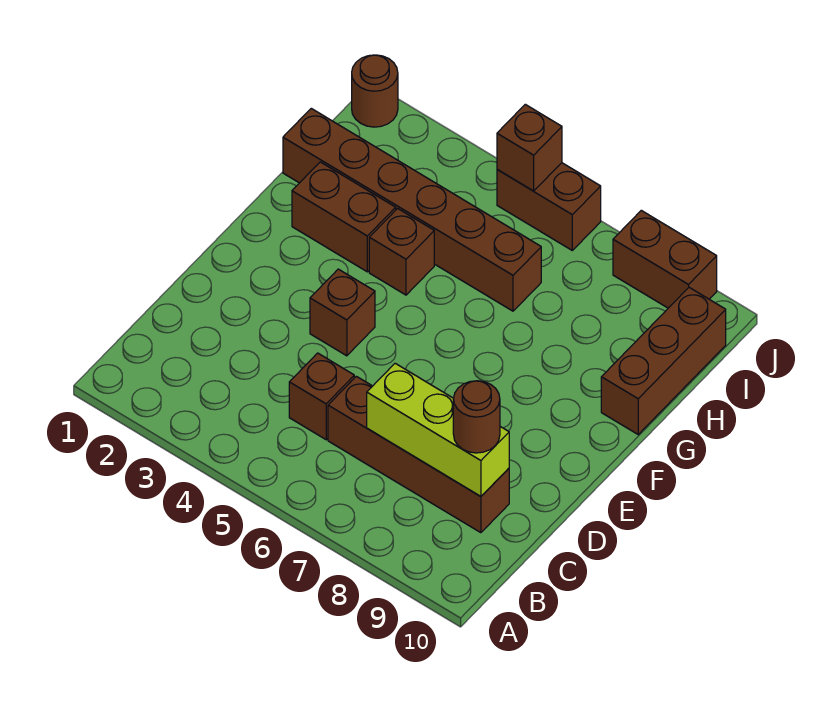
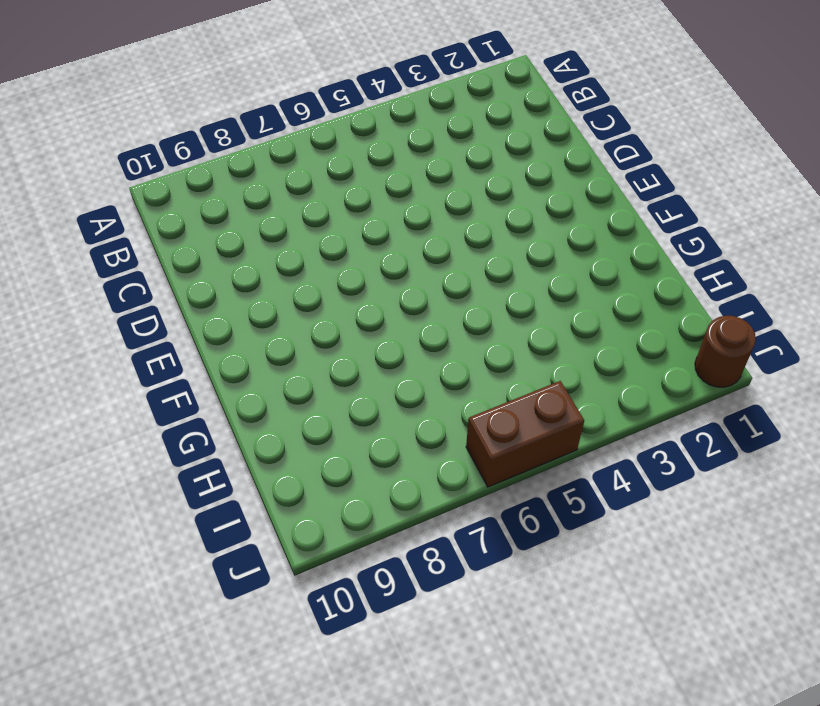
none -> brown brick C5 level 1
none -> brown brick C6:C9 level 1
none -> brown brick E4 level 1

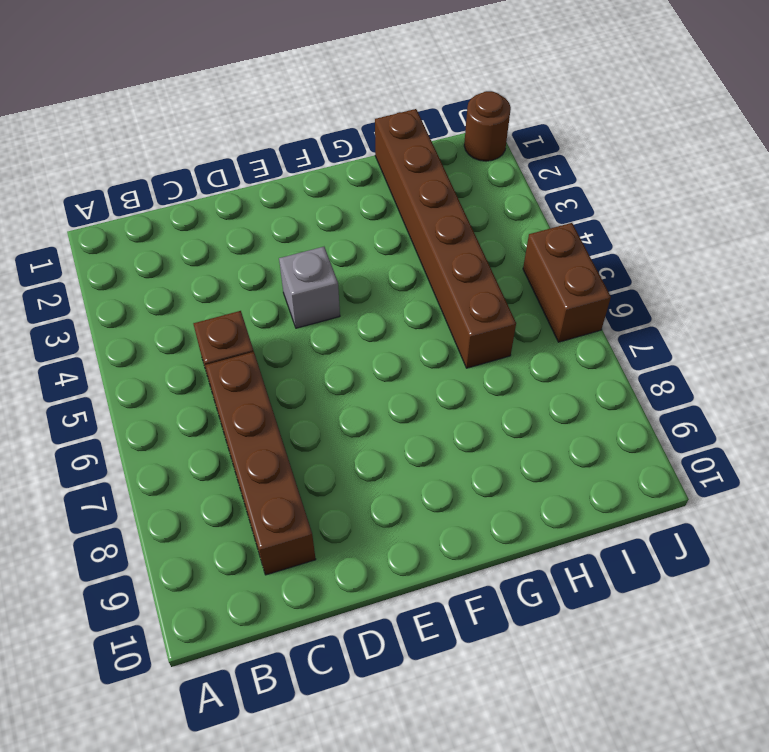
grey brick E4 level 1 -> brown brick E4 level 1
none -> brown brick G2:G3 level 1
none -> brown brick G4 level 1
none -> brown brick G10:I10 level 1

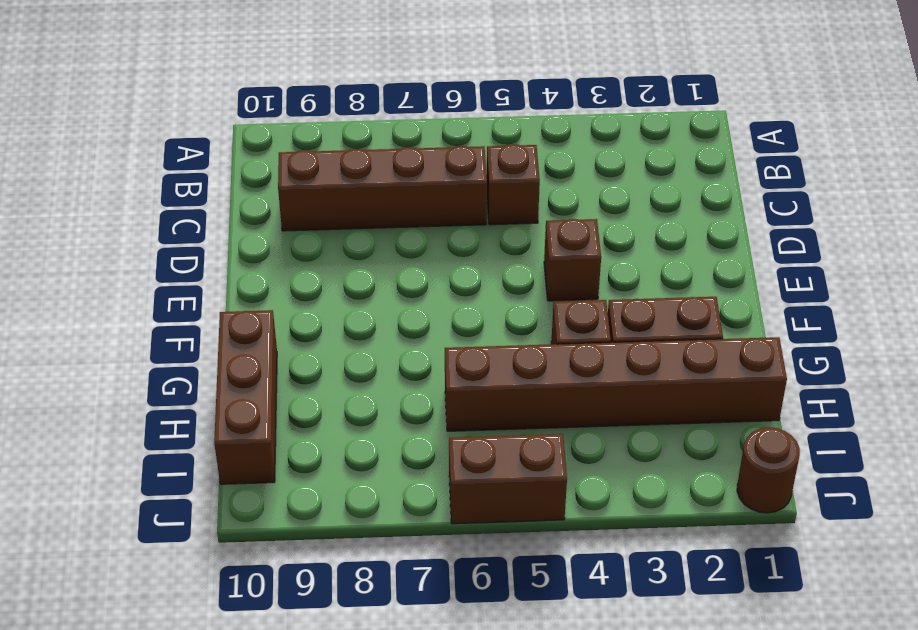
none -> brown brick J8:J9 level 1
none -> lime brick C7:C9 level 2
none -> brown brick J5 level 2

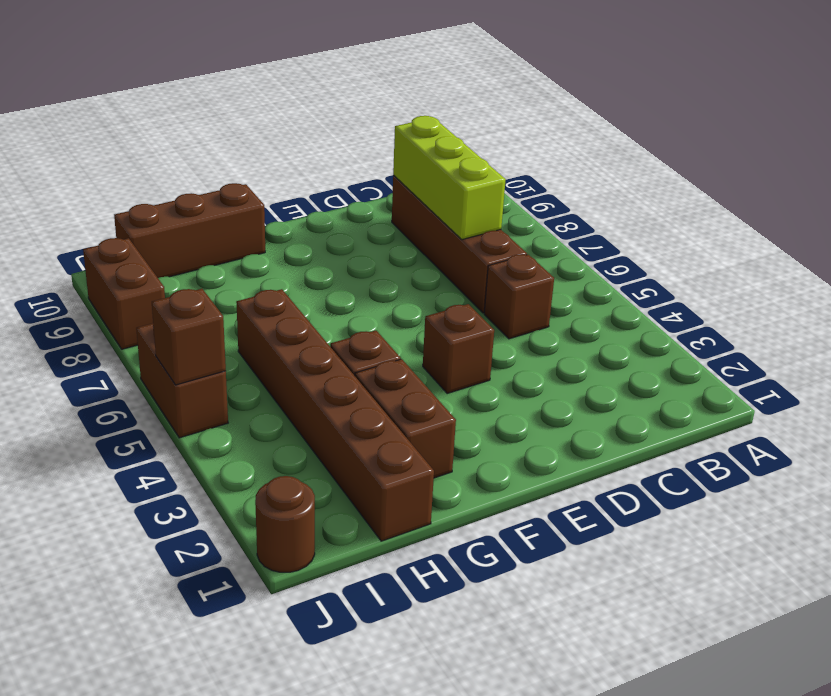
none -> brown round brick C9 level 3

